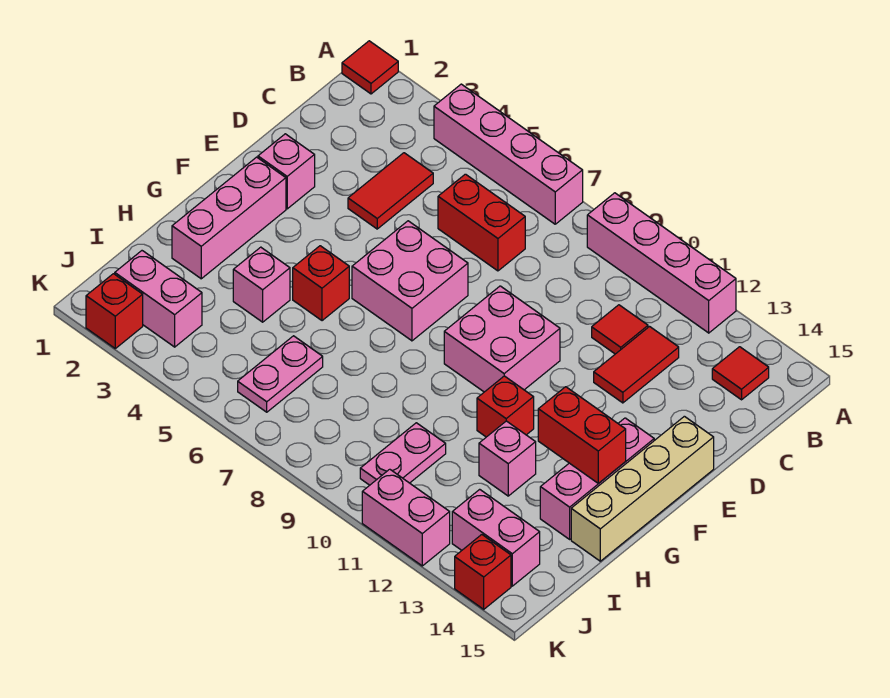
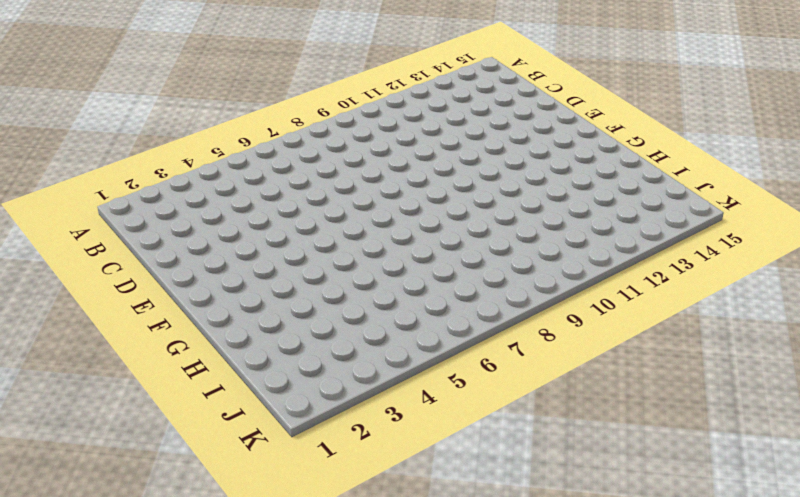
none -> red tile A1 level 1
none -> pink brick A4:A7 level 1
none -> pink brick A9:A12 level 1

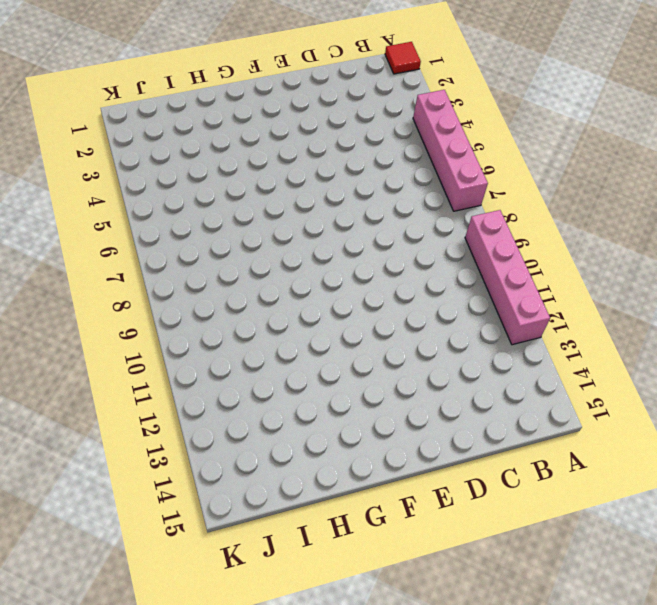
none -> red tile B14 level 1
none -> red tile C4:D4 level 1
none -> red brick C6:C7 level 1

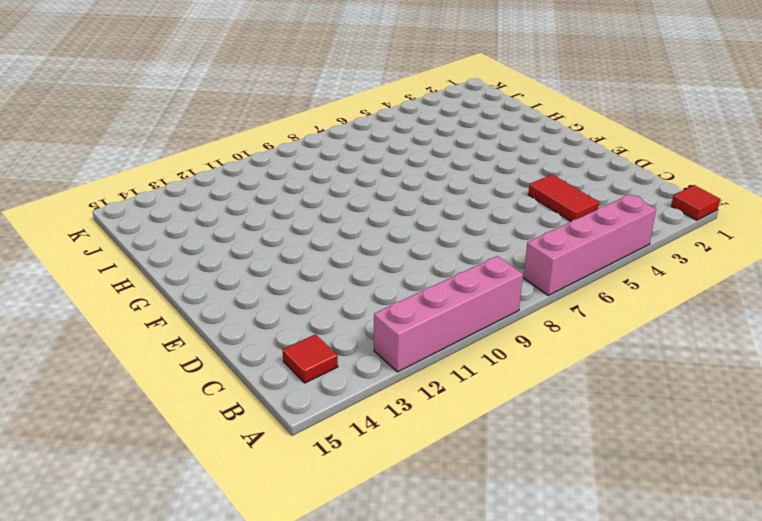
none -> red brick C6:C7 level 1
none -> red tile C11 level 1
none -> red tile C12:D12 level 1

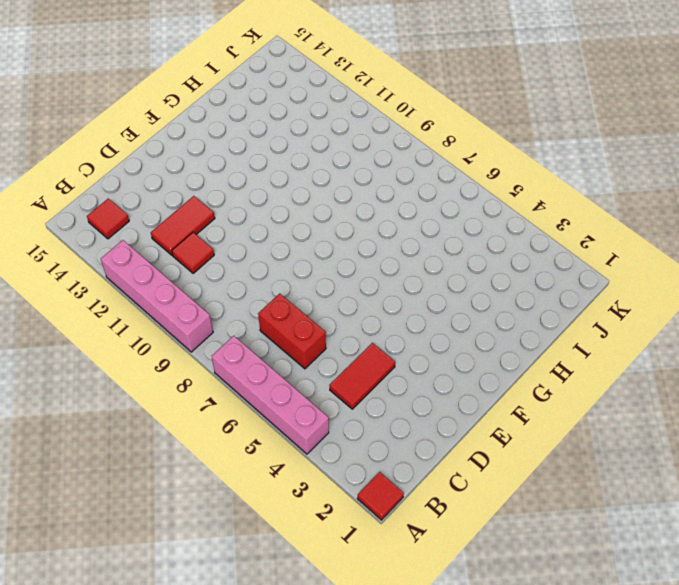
none -> pink brick E2 level 1
none -> pink brick E6:F7 level 1
none -> pink brick E9:F10 level 1

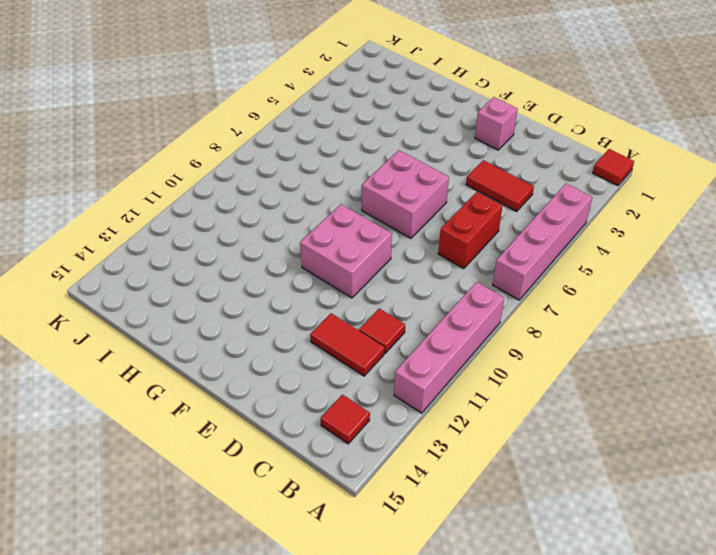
none -> tan brick E15:H15 level 1
none -> pink brick F2:H2 level 1
none -> pink brick F14:H14 level 1

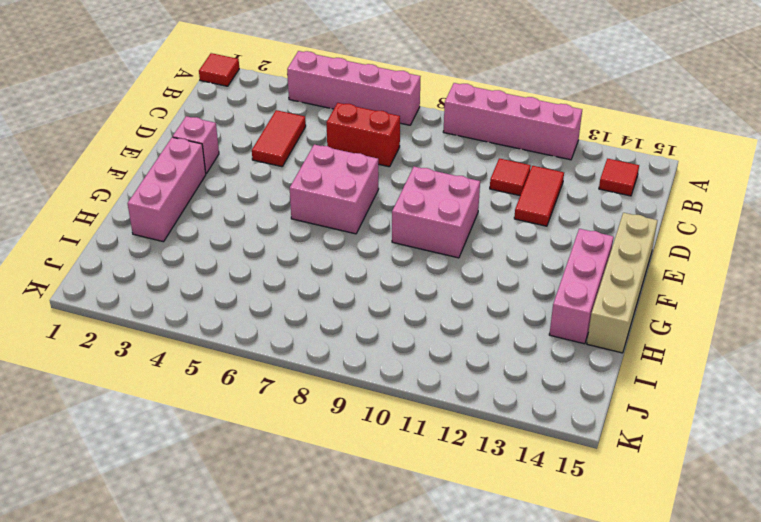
none -> red brick G5 level 1
none -> red brick G11 level 1
none -> pink brick H4 level 1

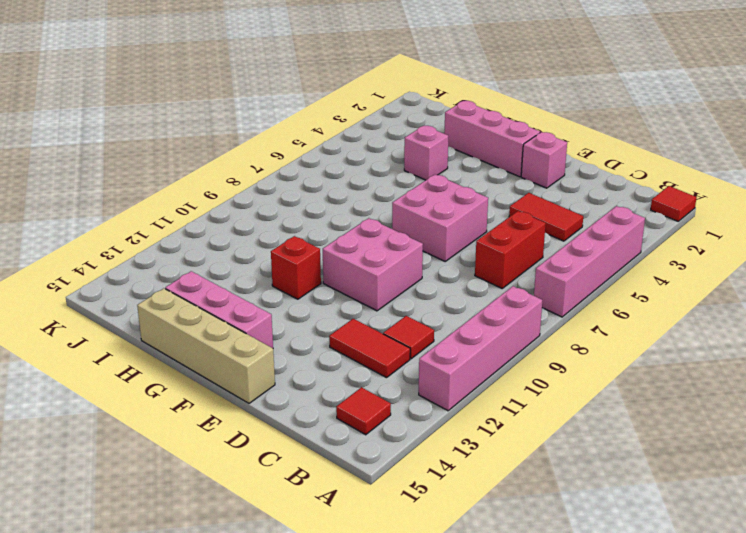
none -> red brick G5 level 1
none -> pink brick H12 level 1
none -> pink plate I6:J6 level 1

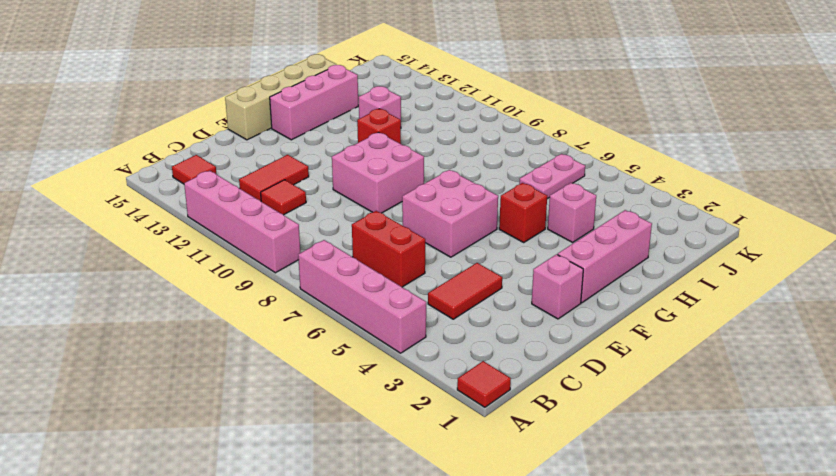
none -> pink plate I10:J10 level 1
none -> pink brick J2:J3 level 1
none -> pink brick J13:J14 level 1

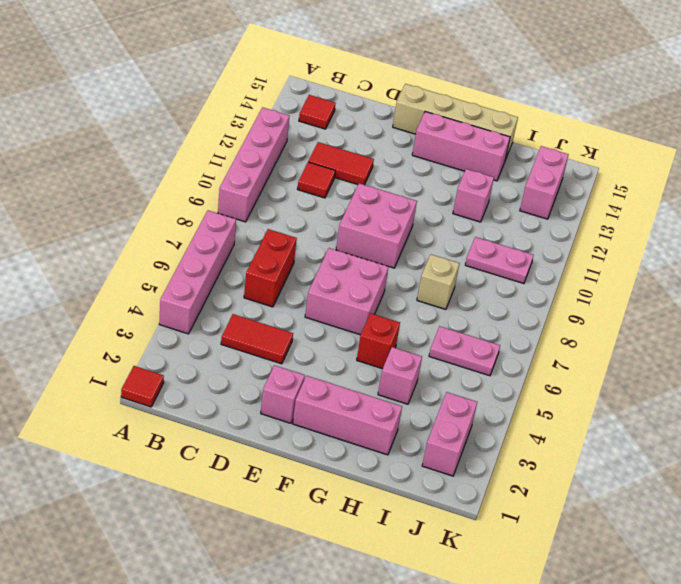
tan brick H8 level 1 -> none
none -> red brick G11 level 1
none -> red brick K2 level 1
none -> pink brick K11:K12 level 1

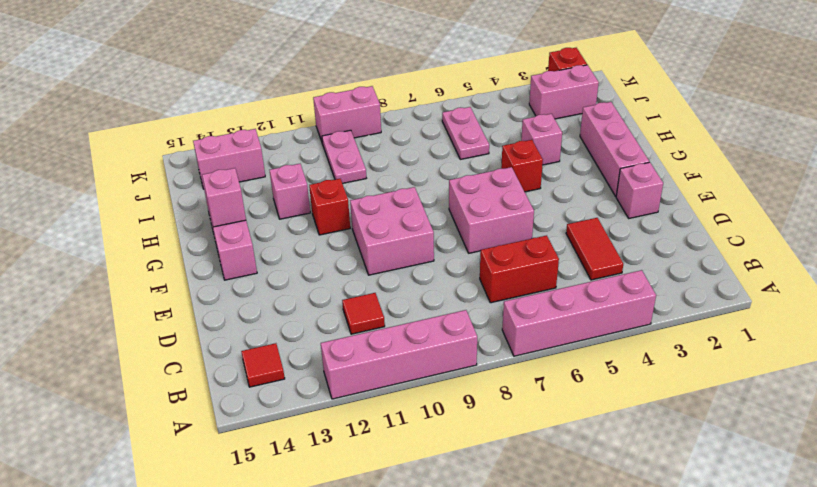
pink brick G14 level 2 -> red brick G13:G14 level 2
pink brick K9:K10 level 1 -> pink brick K11:K12 level 1
none -> red tile A1 level 1
none -> red tile C12:D12 level 1
none -> tan brick E15:H15 level 1

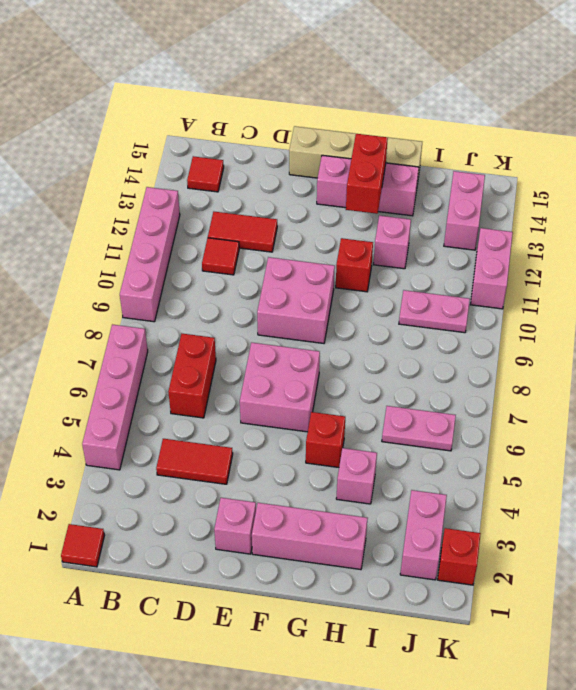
none -> red brick K14 level 1

